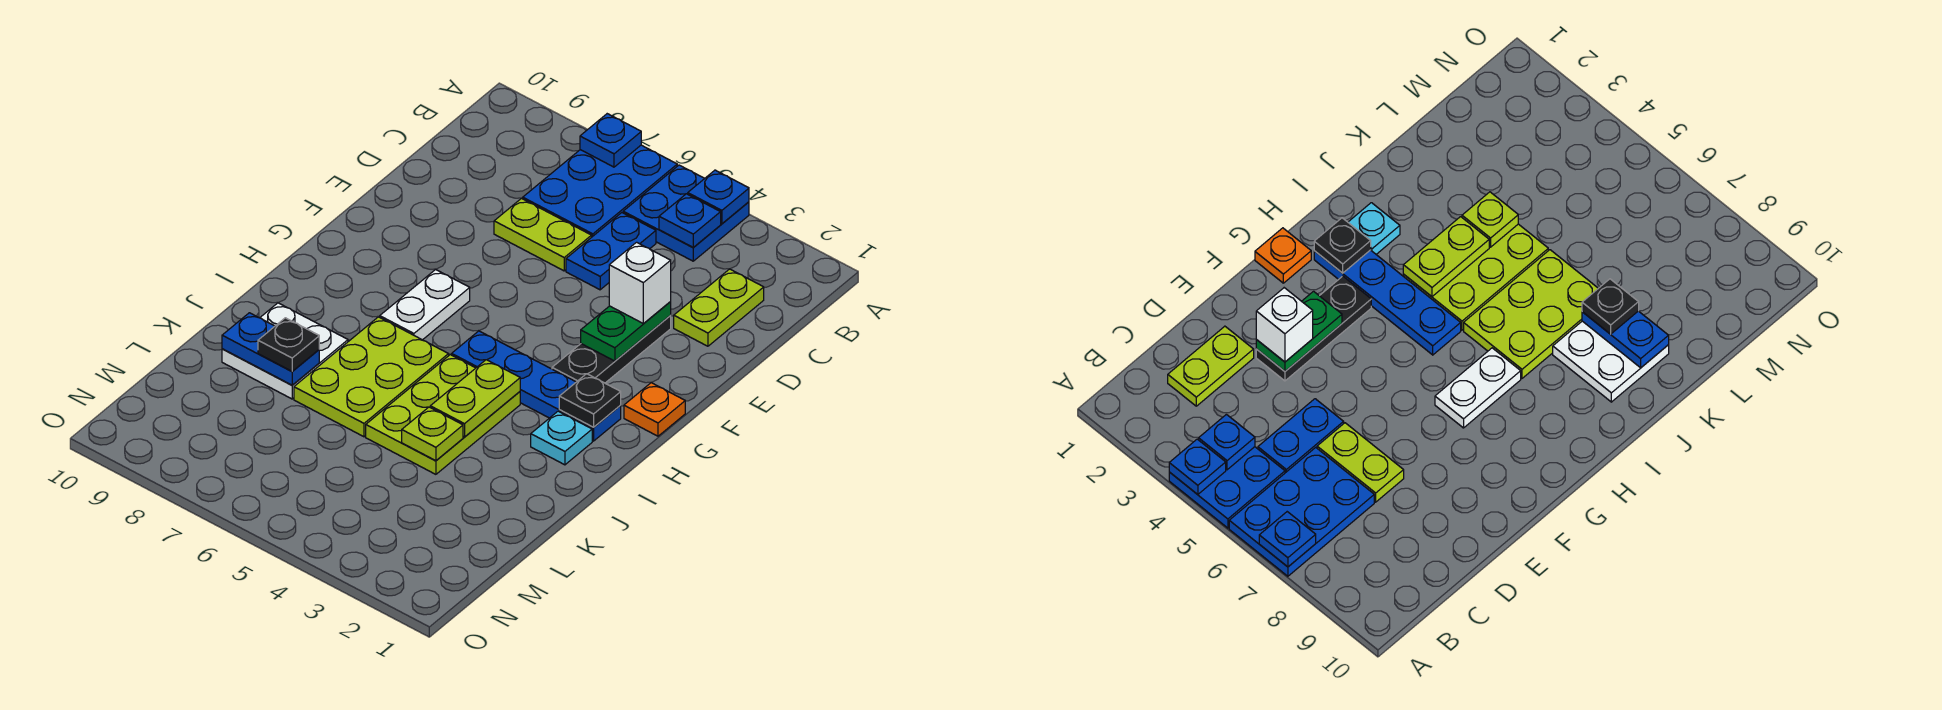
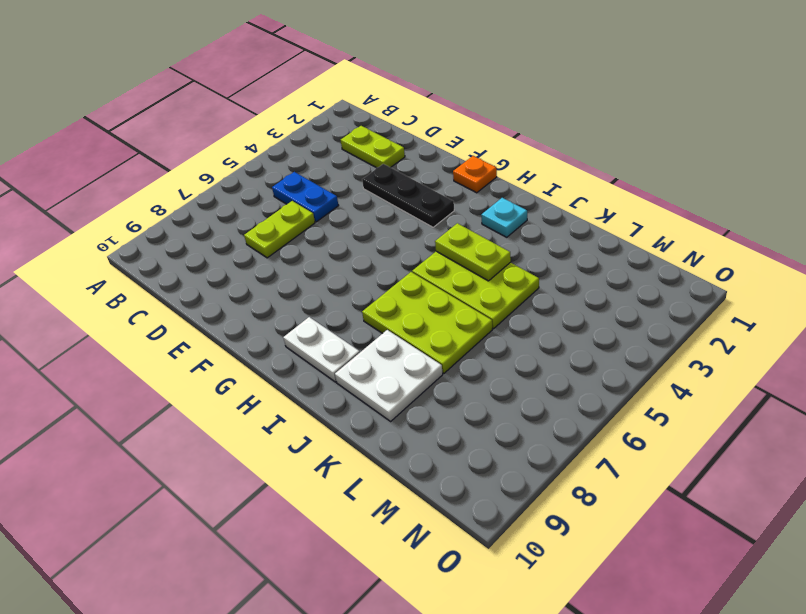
white plate H9:I9 level 1 -> white plate G7:H7 level 1
none -> blue plate A4:B5 level 1
none -> blue plate A6:C7 level 1
none -> blue plate H2:H5 level 1

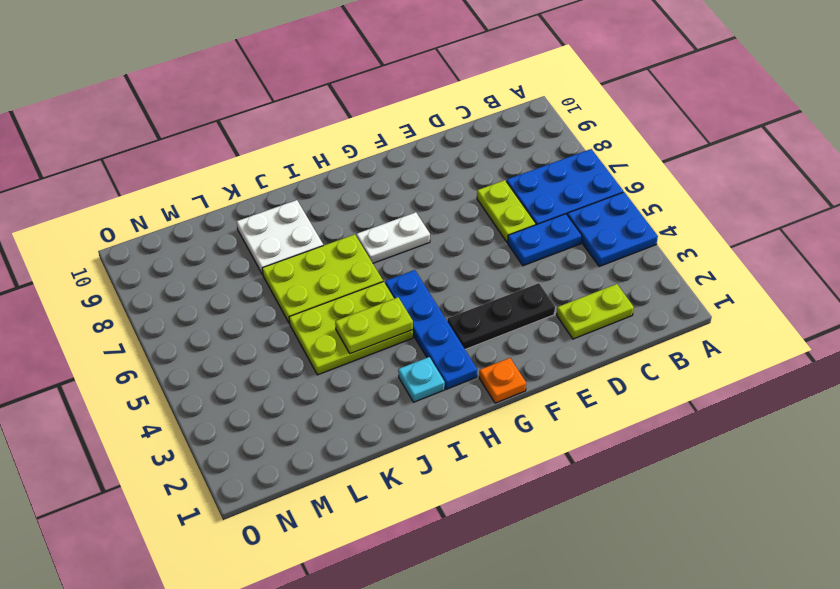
none -> blue plate A4 level 2
none -> blue plate A7 level 2
none -> blue plate B4 level 2

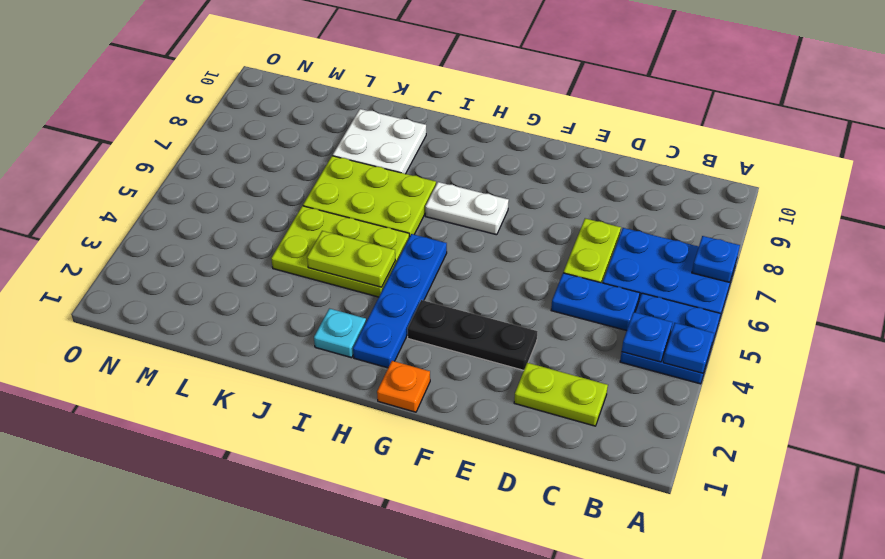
none -> green plate E3:F3 level 2
none -> black plate H2 level 2
none -> lime plate K4 level 2

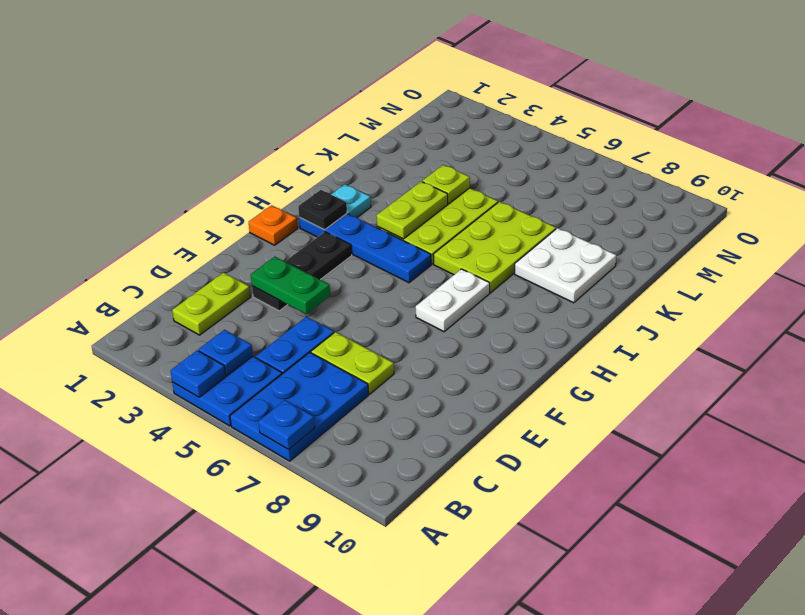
green plate E3:E4 level 2 -> green plate E3:F3 level 2
none -> blue plate K8:K9 level 2
none -> white brick E3 level 3
none -> black plate K8 level 3

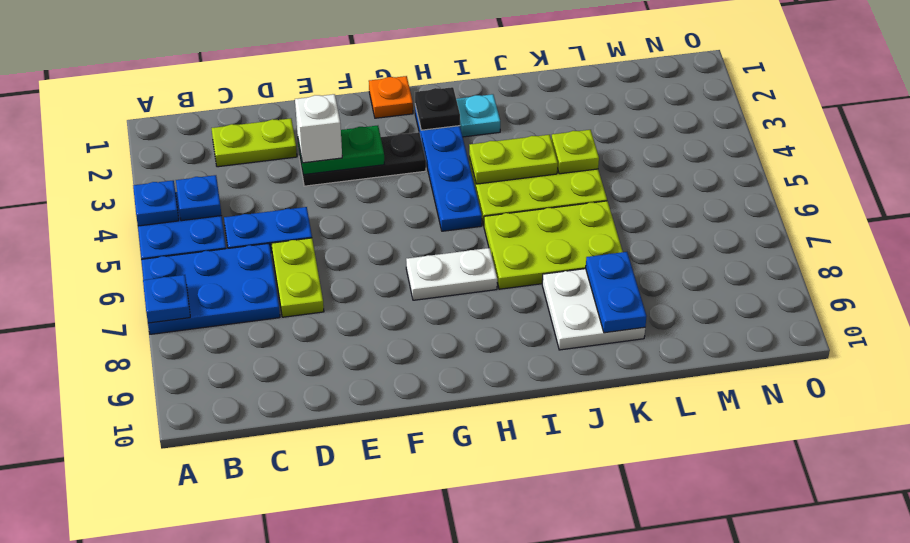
none -> black plate K8 level 3

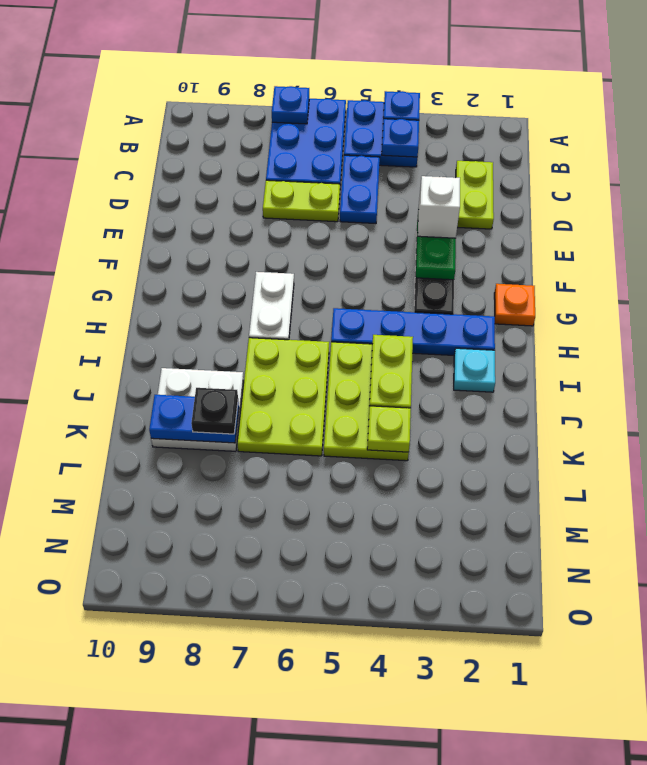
none -> black plate H2 level 2

